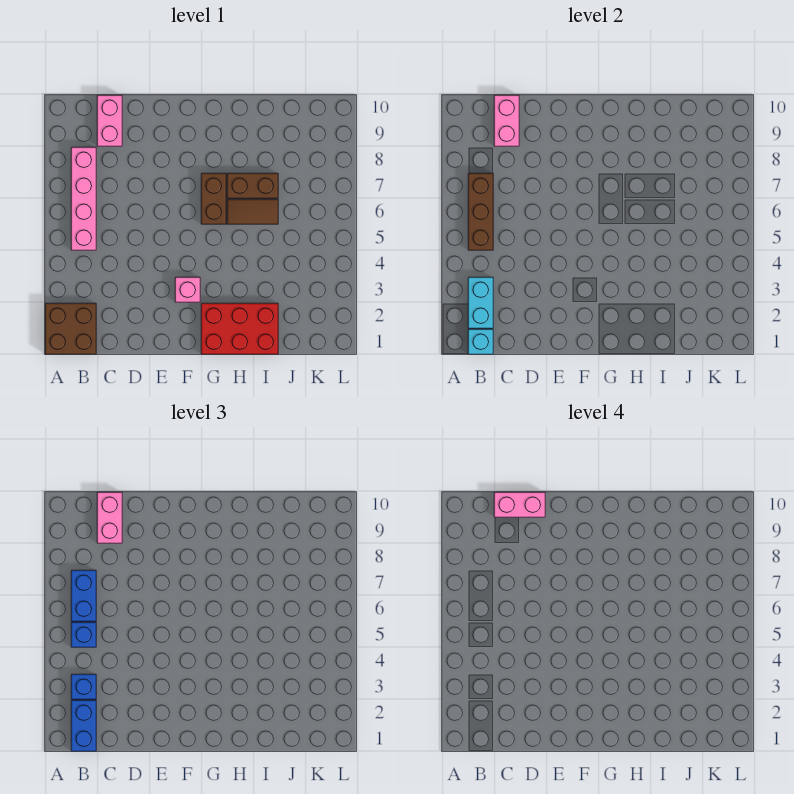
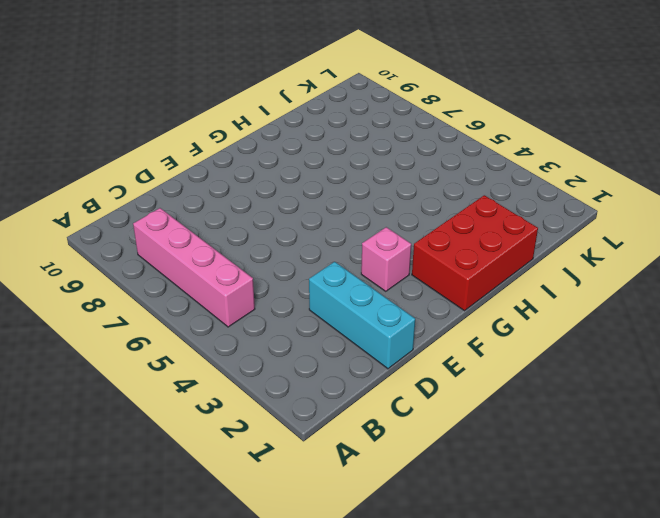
cyan brick D1:D3 level 1 -> none
none -> brown brick A1:B2 level 1
none -> pink brick C9:C10 level 1
none -> brown brick G6:G7 level 1

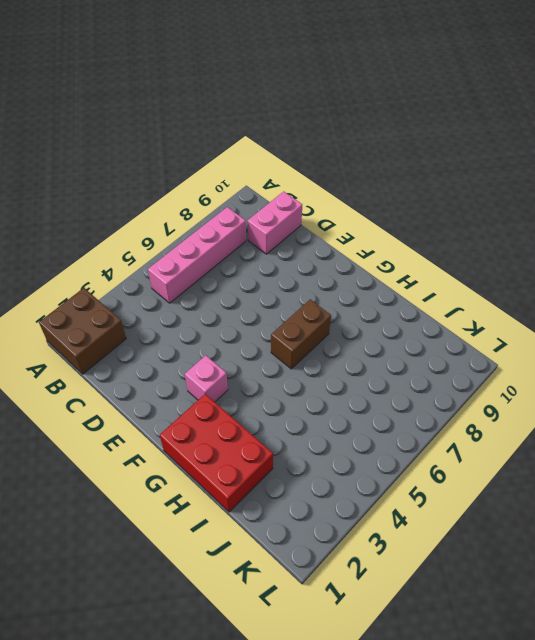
none -> brown tile H6:I6 level 1
none -> brown brick H7:I7 level 1
none -> cyan brick B1 level 2

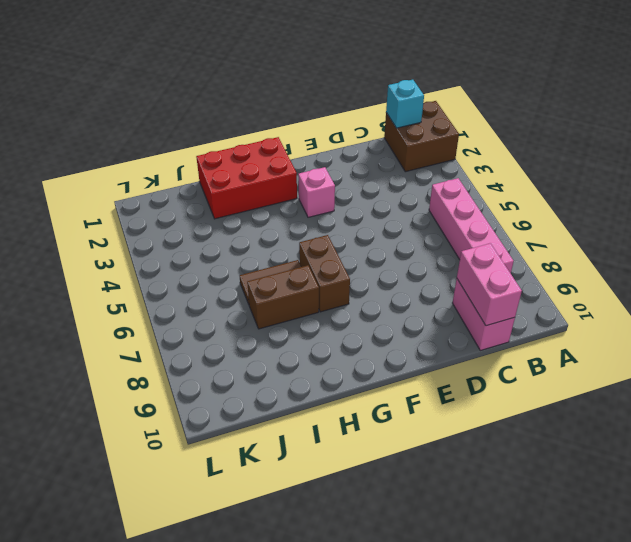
none -> cyan brick B2:B3 level 2
none -> brown brick B5:B7 level 2
none -> blue brick B1:B2 level 3

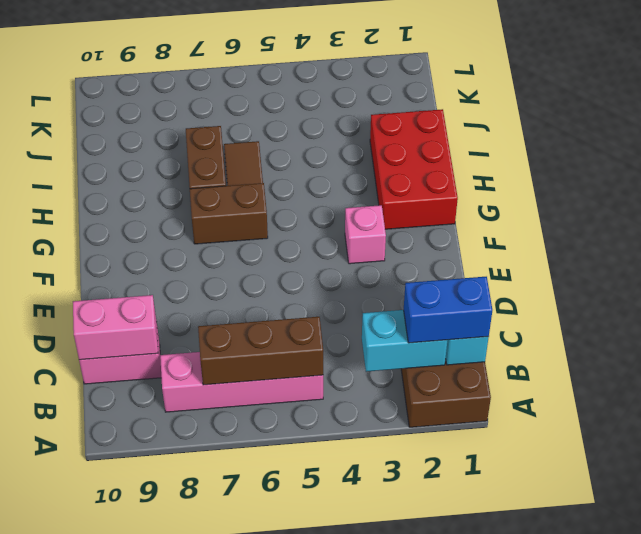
none -> blue brick B3 level 3
none -> blue brick B5 level 3
none -> blue brick B6:B7 level 3

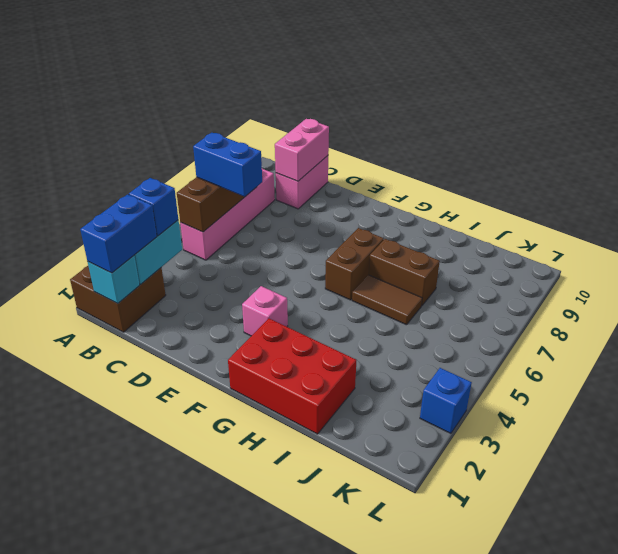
blue brick B6:C6 level 3 -> blue brick B6:B7 level 3
blue brick L3 level 1 -> blue brick B5 level 3
none -> pink brick C9:C10 level 3
none -> pink brick C10:D10 level 4

